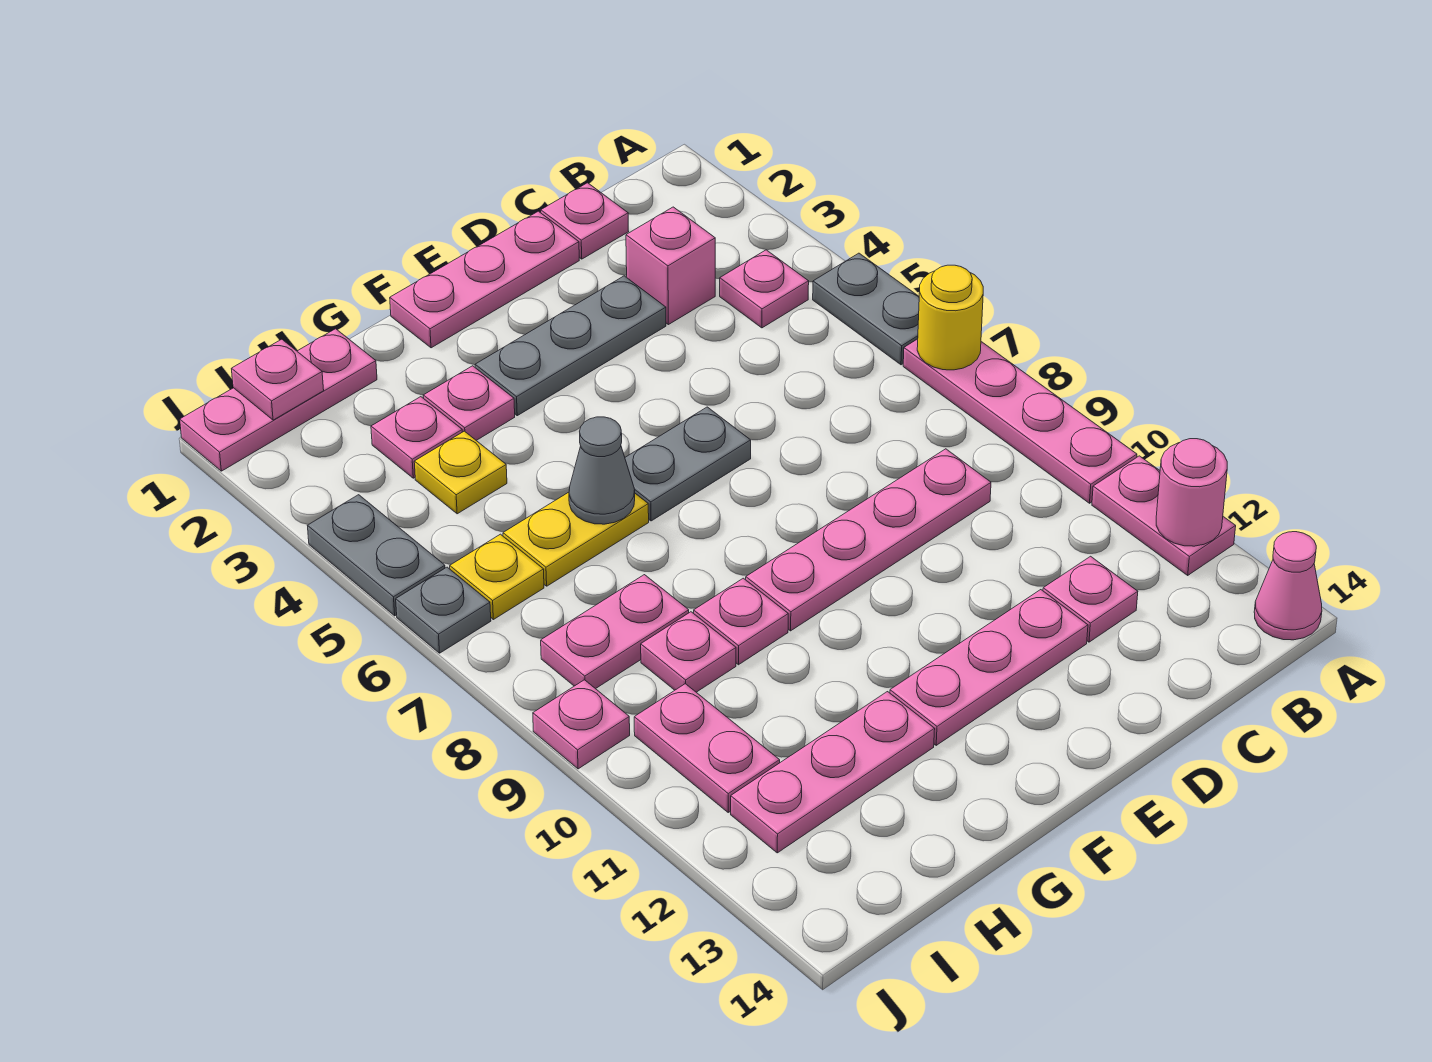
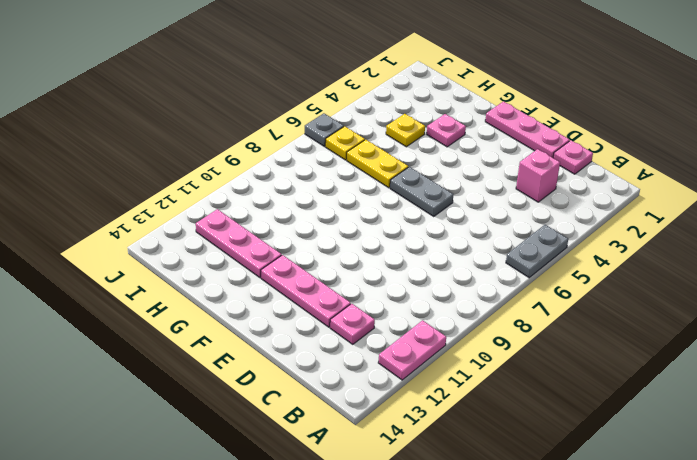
none -> pink plate A7:A10 level 1
none -> pink cone A14 level 1
none -> pink plate B4 level 1
none -> pink plate C9:F9 level 1

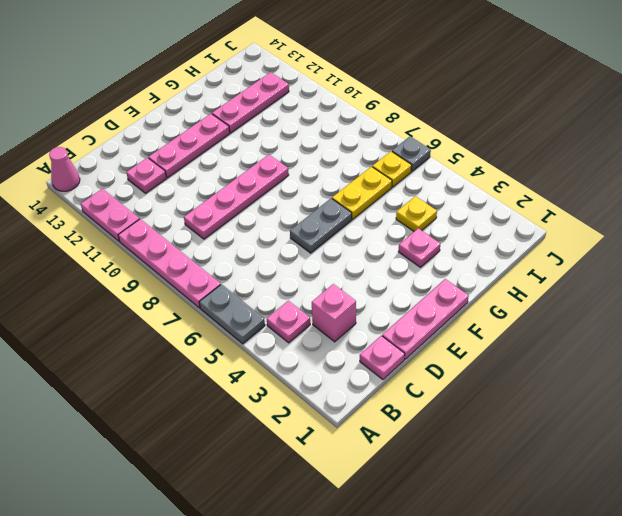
none -> grey plate D3:F3 level 1
none -> pink plate G9 level 1
none -> pink plate H1:J1 level 1
none -> pink plate H3 level 1

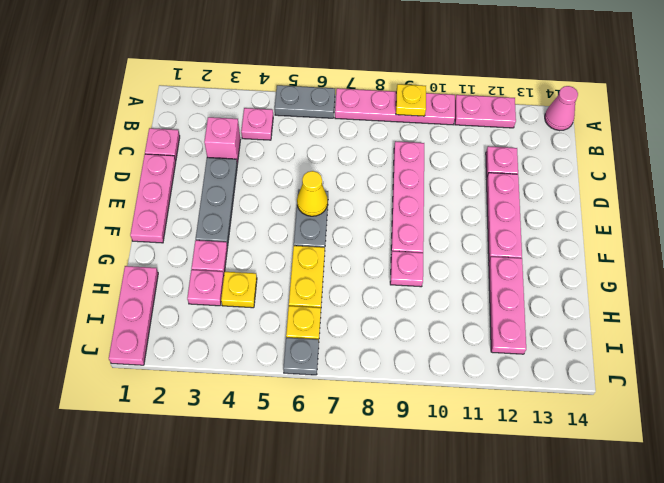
yellow plate A9 level 2 -> none
yellow cone E6 level 2 -> none
none -> pink plate H8:I8 level 1
none -> pink plate H9 level 1
none -> pink plate I10:I11 level 1
none -> grey plate J4:J5 level 1

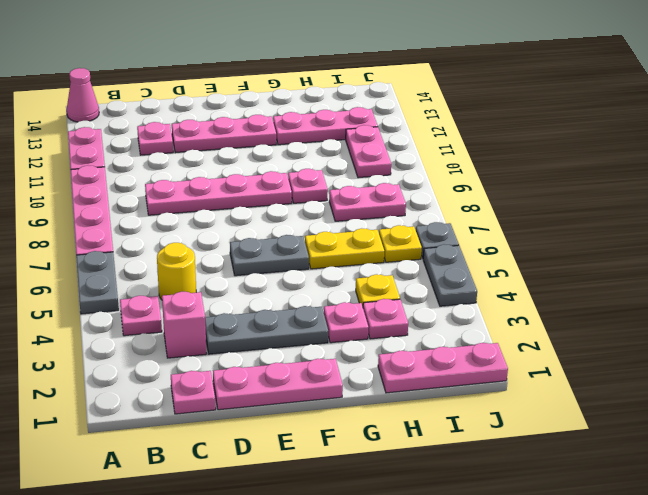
yellow round brick C5 level 1 -> yellow round brick A7 level 2
none -> pink plate H9 level 1
none -> pink plate J9 level 1
none -> pink round brick A12 level 2
none -> grey cone G6 level 2

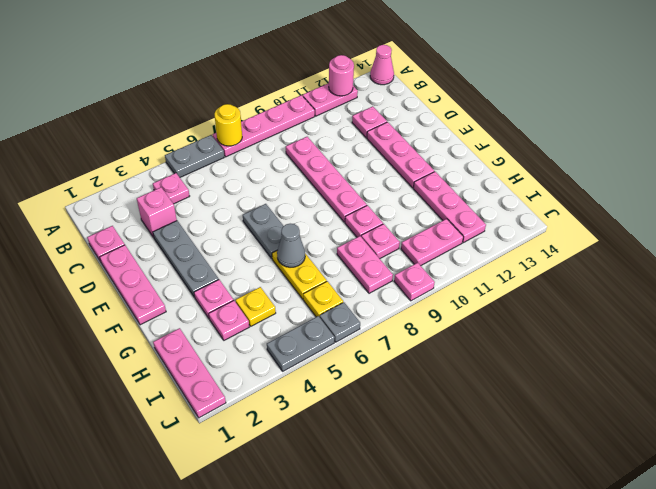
none -> pink plate I1 level 2

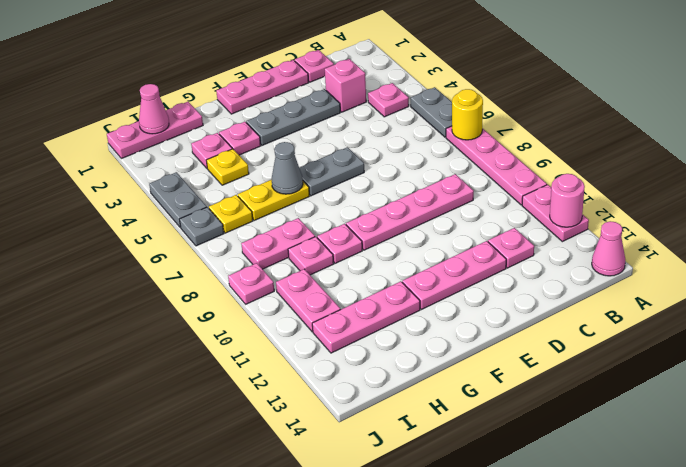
pink cone I1 level 2 -> pink plate I1 level 2

